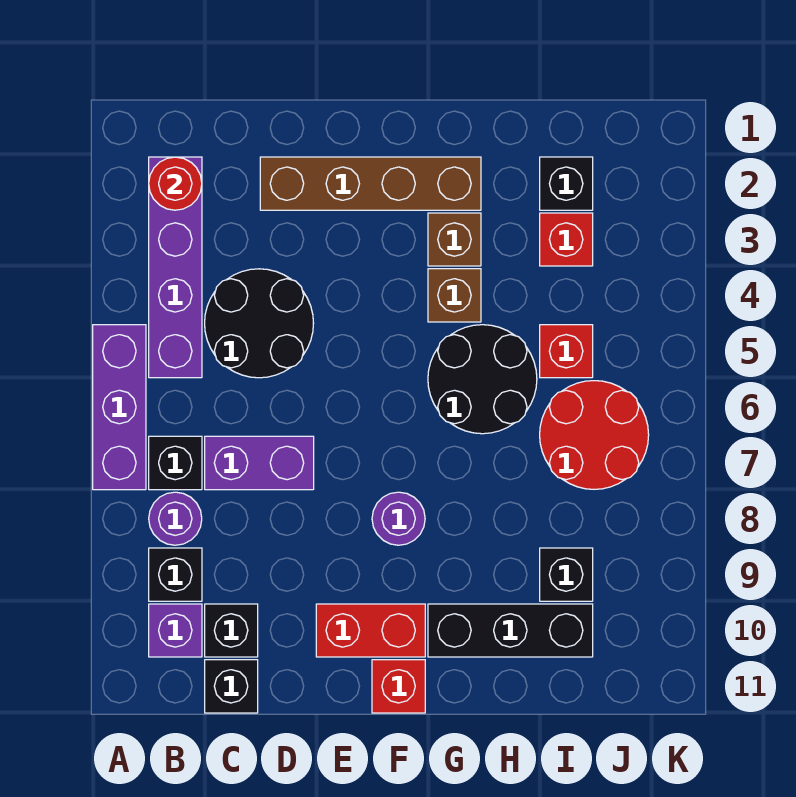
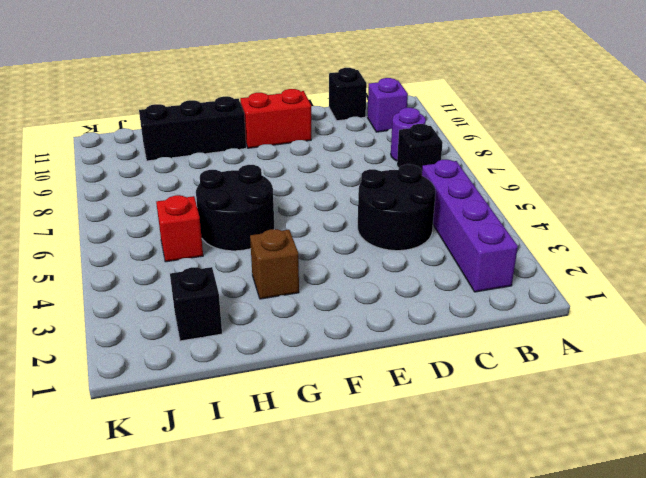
none -> purple brick A5:A7 level 1
none -> black brick B9 level 1
none -> purple brick C7:D7 level 1

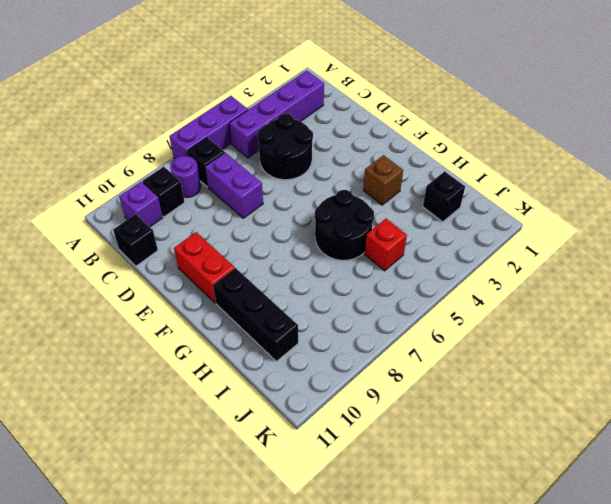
none -> black brick C10 level 1
none -> brown brick D2:G2 level 1
none -> purple round brick F8 level 1

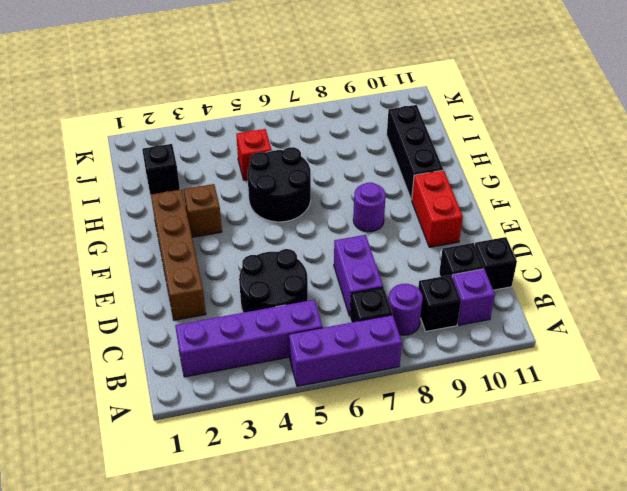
none -> red brick F11 level 1
none -> brown brick G4 level 1
none -> red brick I3 level 1

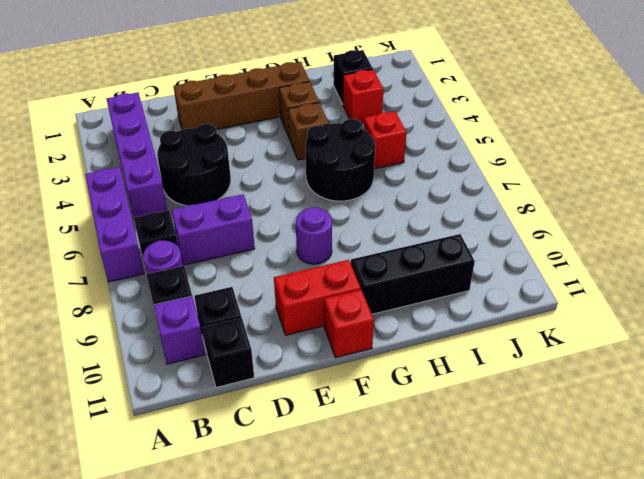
none -> red round brick I6:J7 level 1
none -> black brick I9 level 1
none -> red round brick B2 level 2

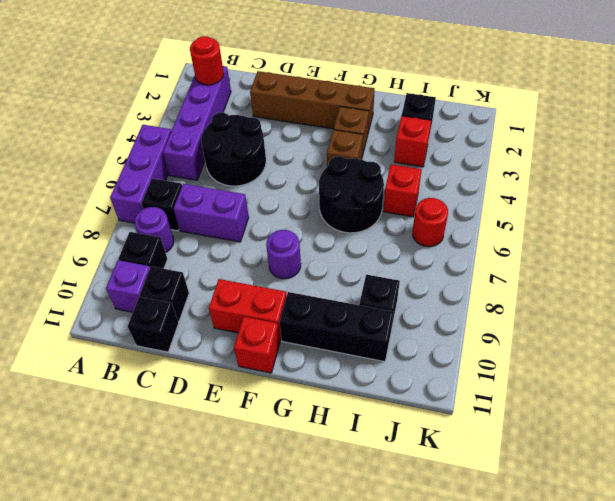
red round brick J6 level 1 -> red round brick I6:J7 level 1

